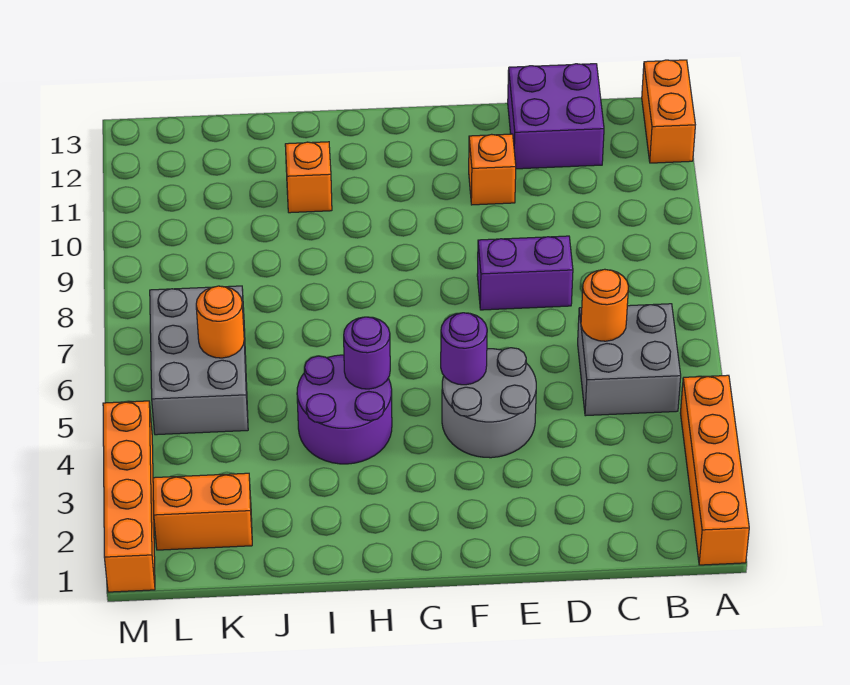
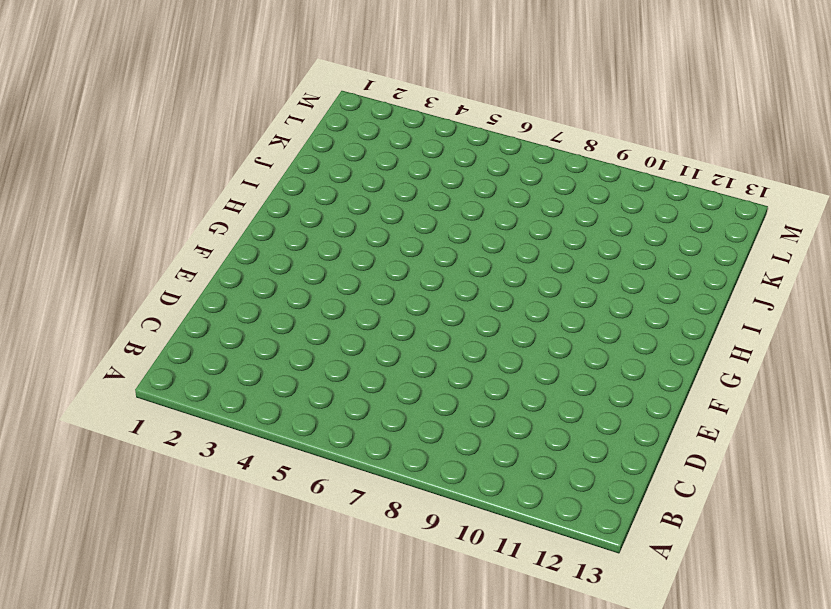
none -> orange brick A1:A4 level 1
none -> orange brick A12:A13 level 1
none -> grey brick B5:C6 level 1

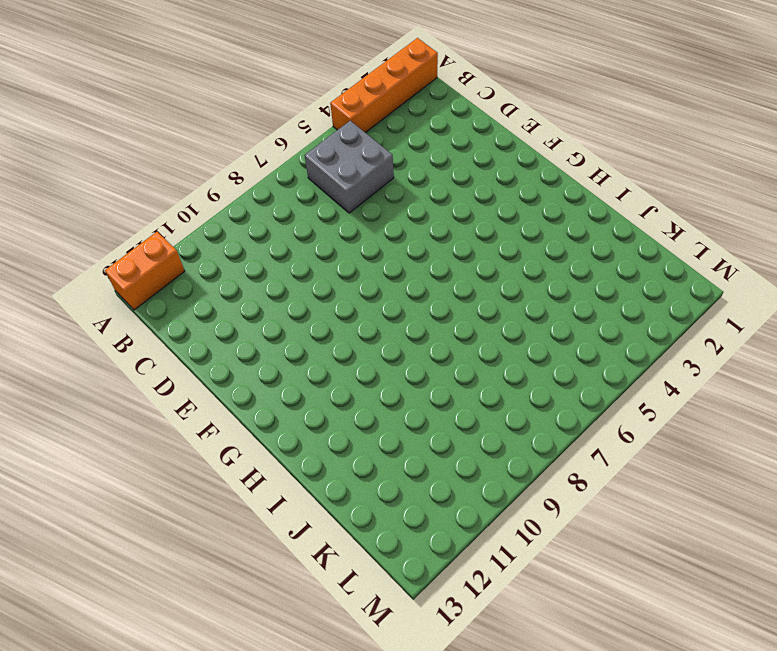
none -> purple brick C12:D13 level 1
none -> purple brick D8:E8 level 1
none -> grey round brick E4:F5 level 1

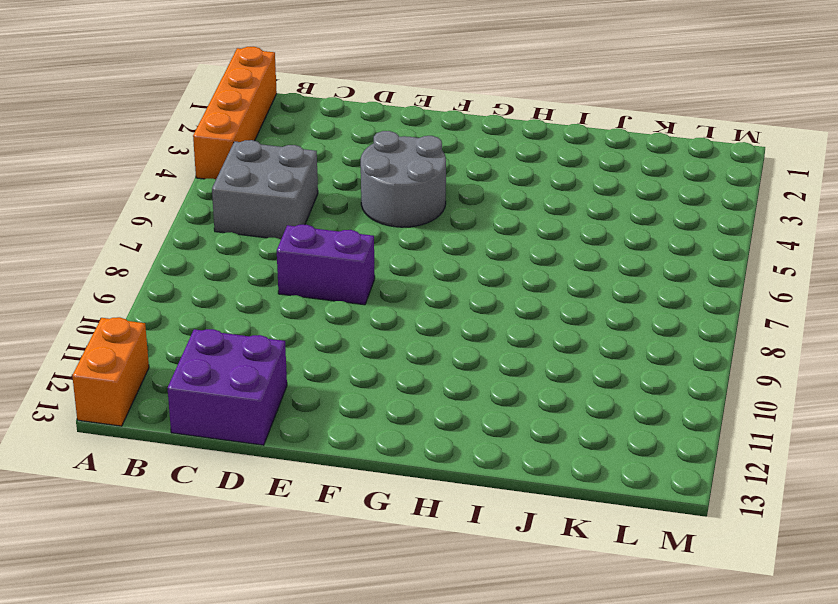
none -> orange brick E11 level 1
none -> purple round brick H4:I5 level 1
none -> orange brick I11 level 1

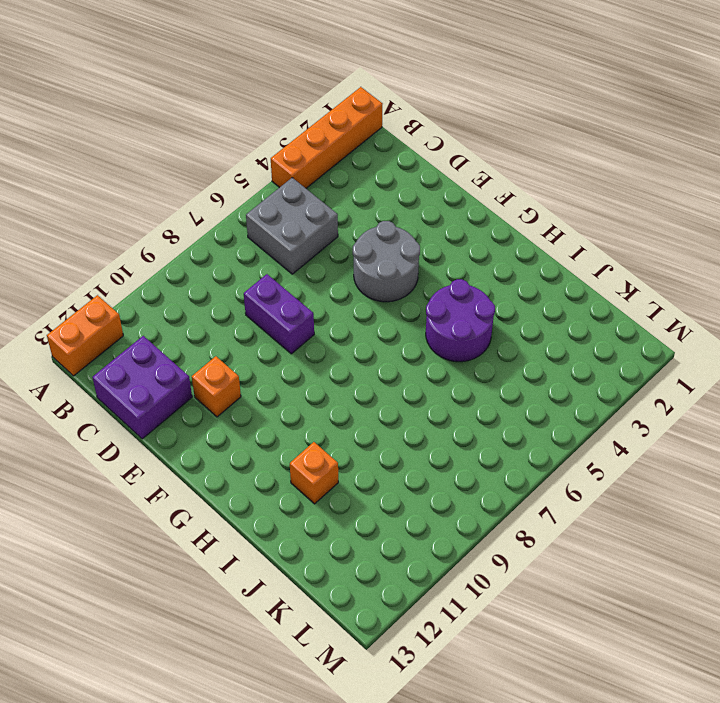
none -> orange brick K2:L2 level 1
none -> grey brick K5:L7 level 1
none -> orange brick M1:M4 level 1

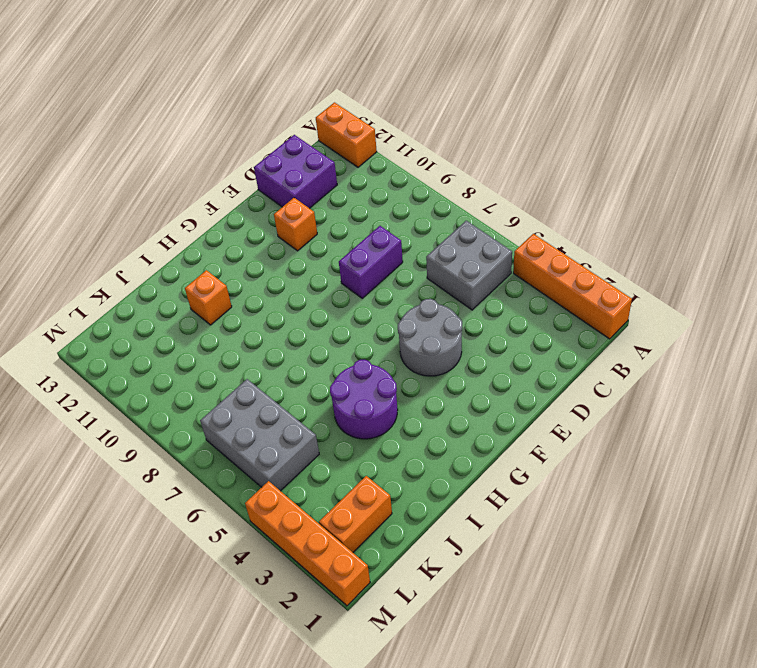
none -> orange round brick C6 level 2
none -> purple round brick F5 level 2
none -> purple round brick H5 level 2

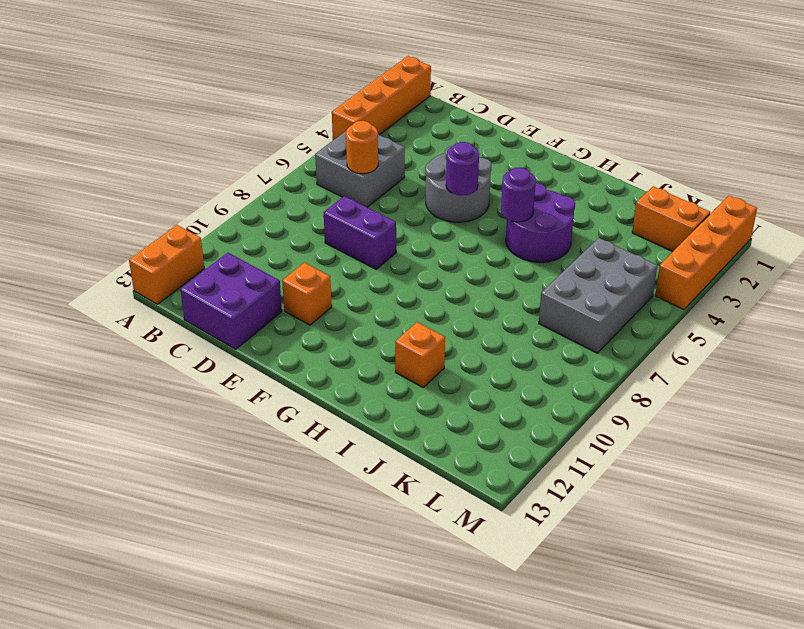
none -> orange round brick K6 level 2

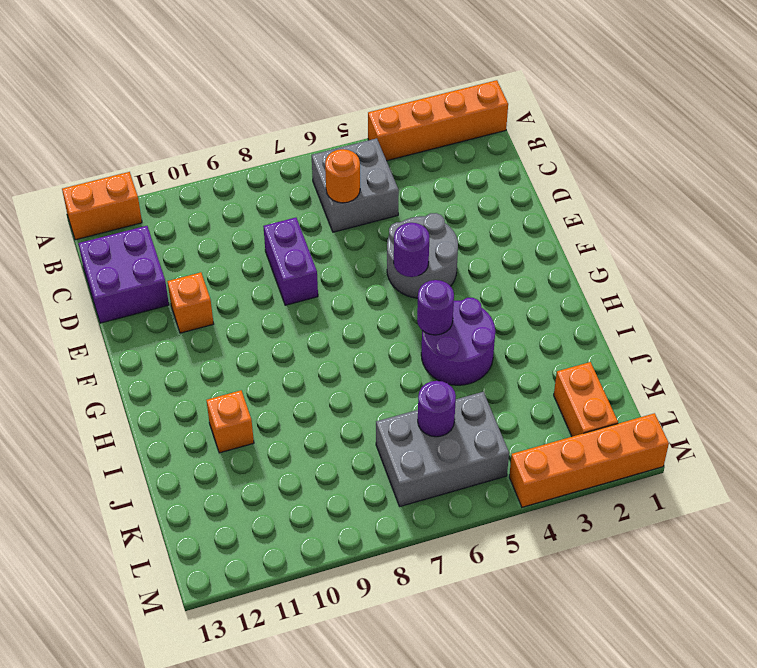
purple round brick K6 level 2 -> orange round brick K6 level 2

